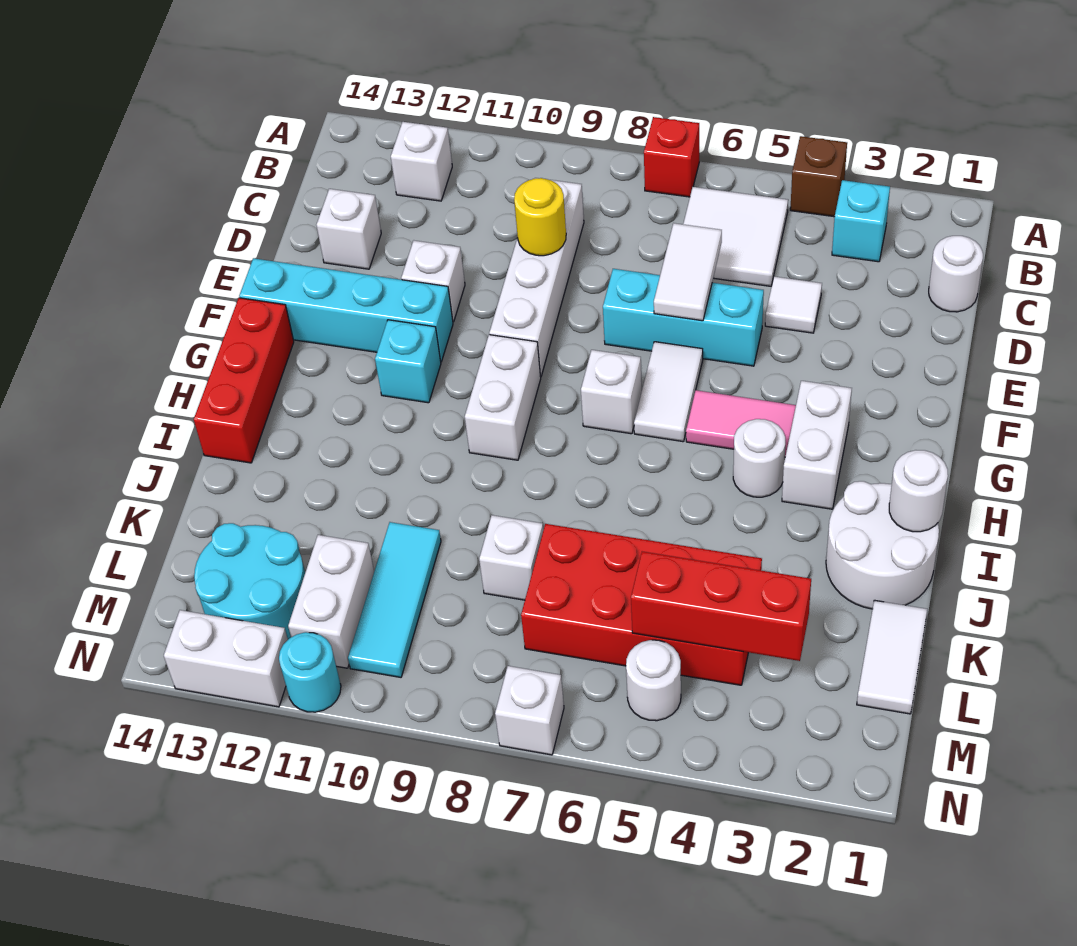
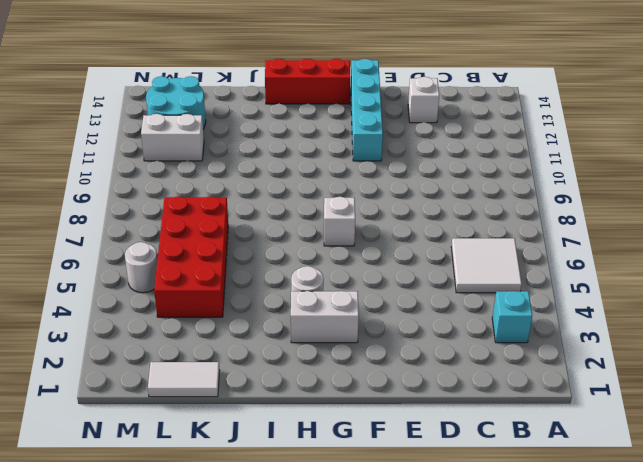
none -> brown brick A4 level 1
none -> red brick A7 level 1
none -> white brick B12 level 1
none -> white round brick C1 level 1

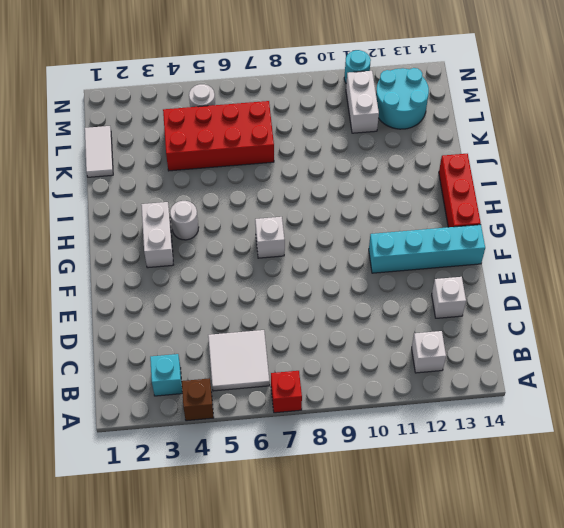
none -> white round brick C1 level 1
none -> white brick C9:F9 level 1
none -> white tile D4 level 1
none -> cyan brick E5:E7 level 1

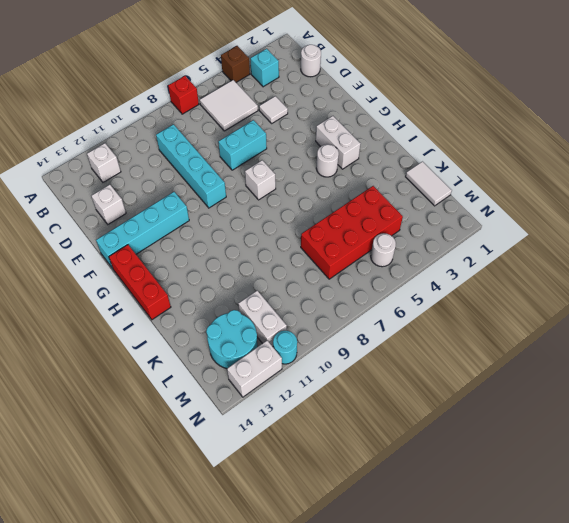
cyan brick C9:F9 level 1 -> white brick C9:F9 level 1
cyan brick E6:E7 level 1 -> cyan brick E5:E7 level 1
none -> white brick E11 level 1
none -> white tile F6:G6 level 1
none -> pink tile G4:G5 level 1
none -> white brick G9:H9 level 1

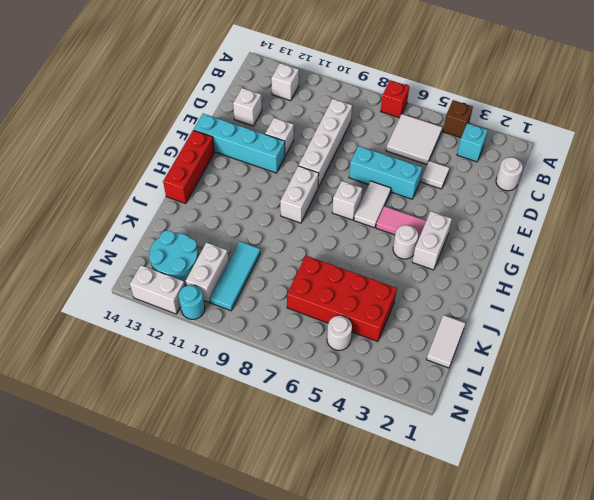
none -> cyan brick G11 level 1
none -> white round brick I1:J2 level 1
none -> white brick K8 level 1
none -> white brick N7 level 1

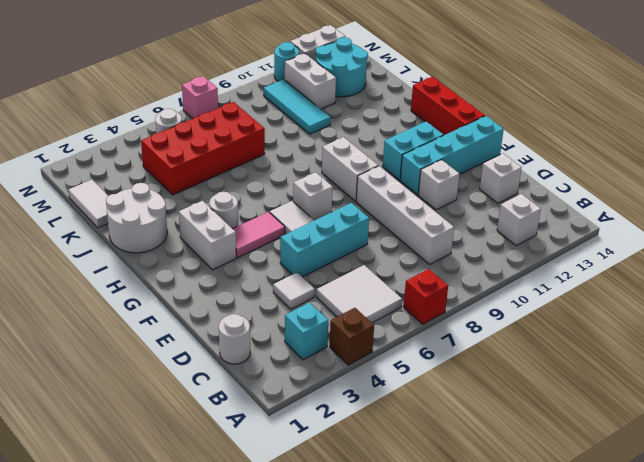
cyan brick G11:G12 level 1 -> cyan brick G11 level 1
pink brick N7 level 1 -> white brick N7 level 1
none -> white brick K8 level 1
none -> white tile D6:E6 level 2
none -> yellow round brick D9 level 2
none -> white round brick I1 level 2

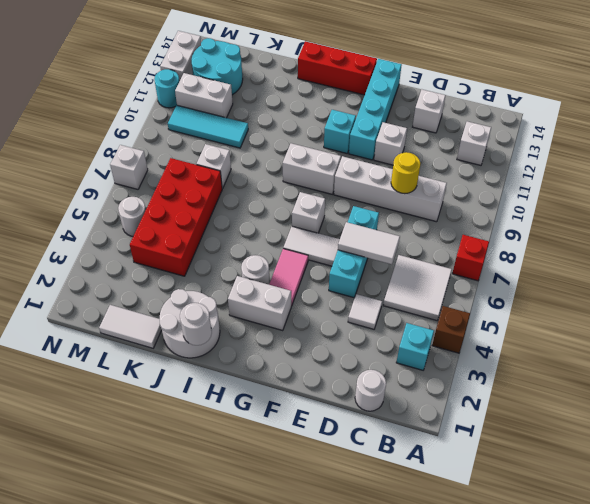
none -> red brick L3:L5 level 2

